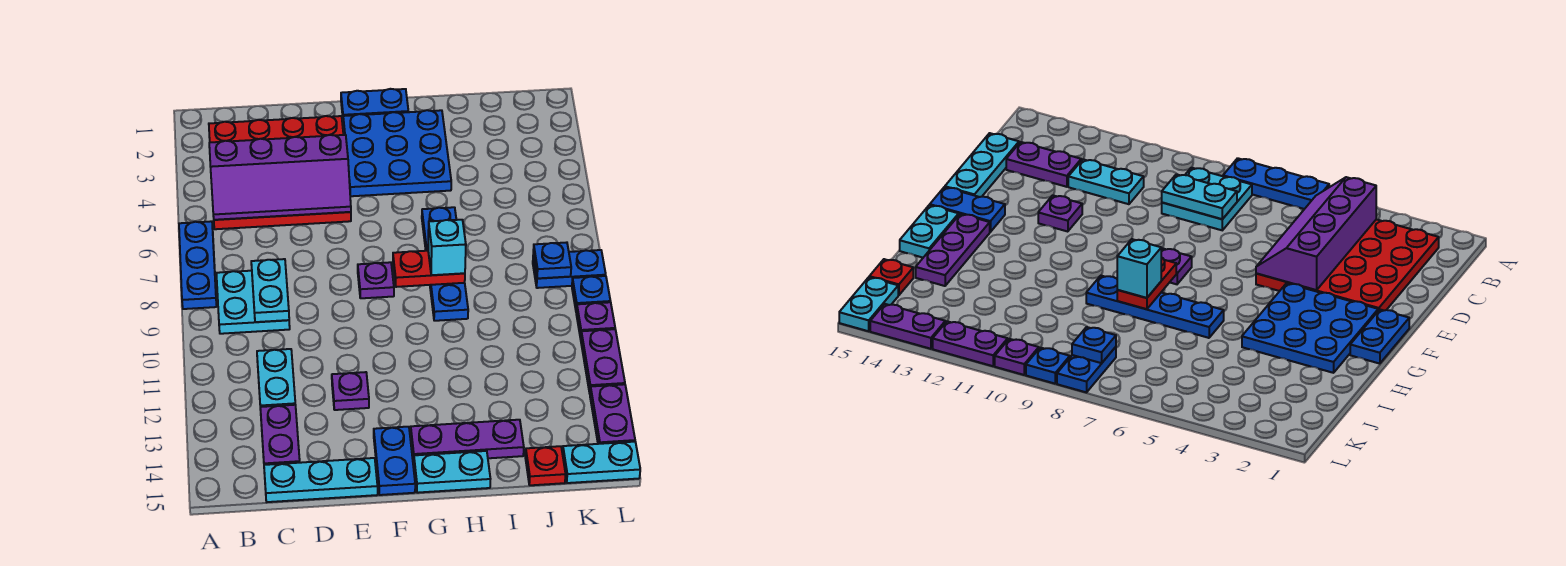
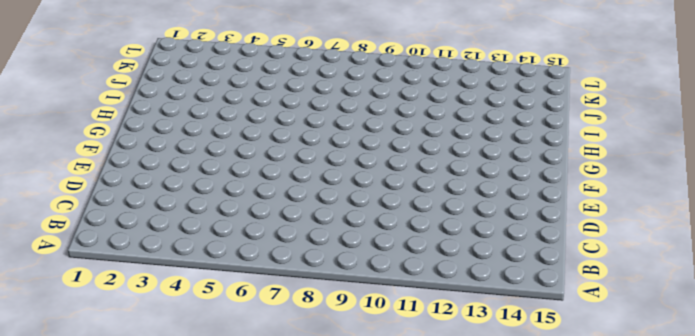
none -> blue plate A6:A8 level 1
none -> red plate B2:E5 level 1
none -> cyan plate B8:C9 level 1

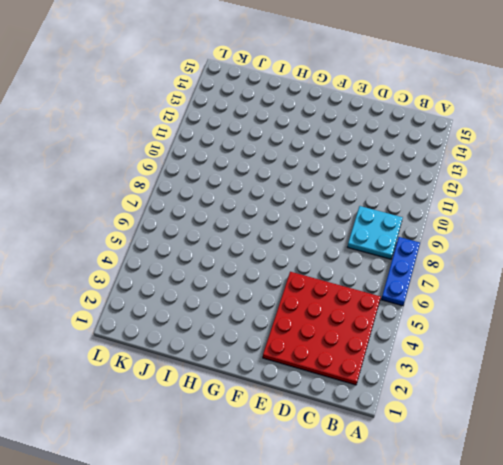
none -> cyan plate C11:C12 level 1
none -> purple plate C13:C14 level 1
none -> cyan plate C15:E15 level 1

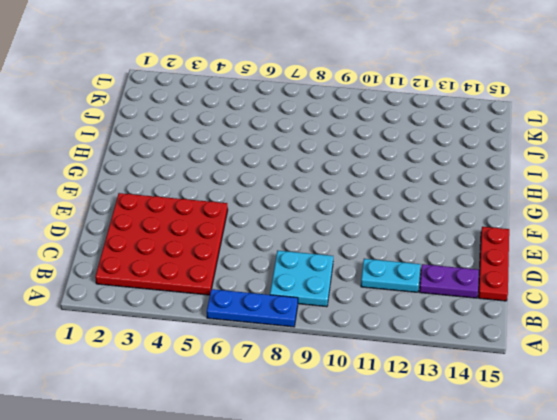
red plate C15:E15 level 1 -> cyan plate C15:E15 level 1
none -> purple plate E12 level 1
none -> blue plate F1:G1 level 1
none -> blue plate F2:H4 level 1

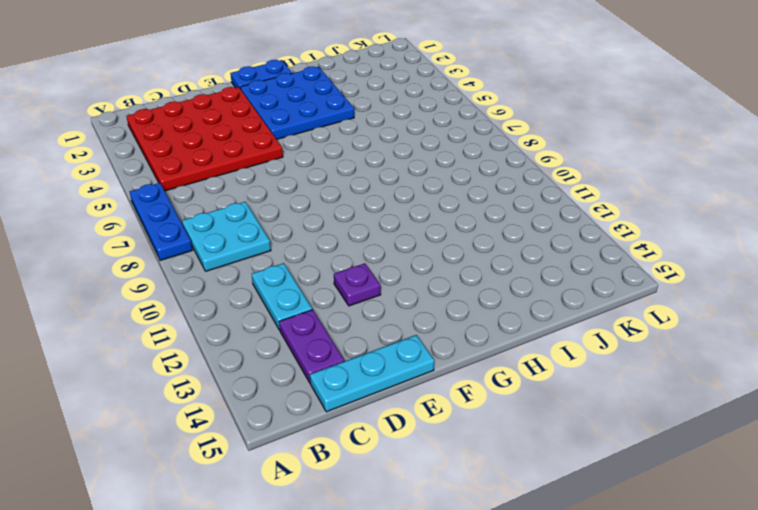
none -> purple plate F8 level 1
none -> blue plate F14:F15 level 1
none -> purple plate G14:I14 level 1

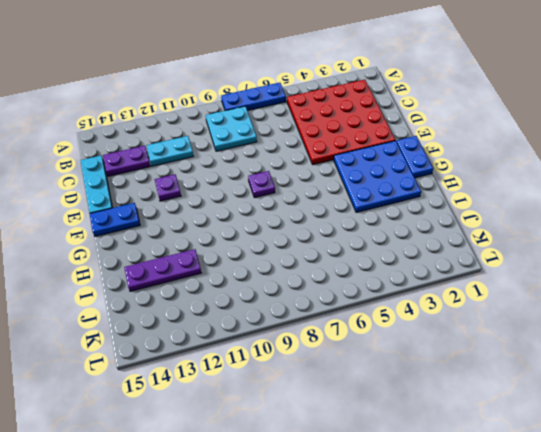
purple plate I12:I14 level 1 -> purple plate G14:I14 level 1
none -> cyan plate G15:H15 level 1
none -> blue plate H6:H9 level 1
none -> red plate J15 level 1

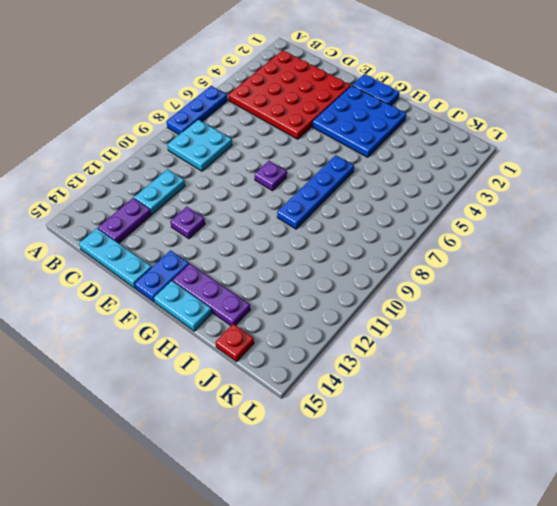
none -> blue plate K8:L8 level 1
none -> cyan plate K15:L15 level 1
none -> blue plate L9 level 1

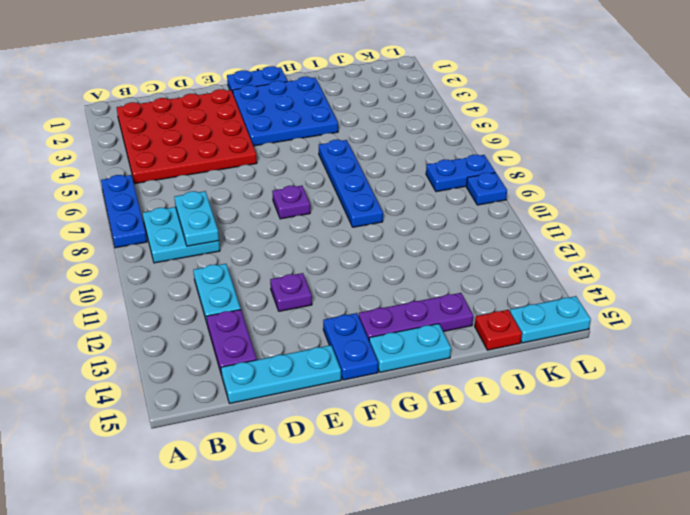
none -> purple plate L10 level 1
none -> purple plate L11:L12 level 1
none -> purple plate L13:L14 level 1

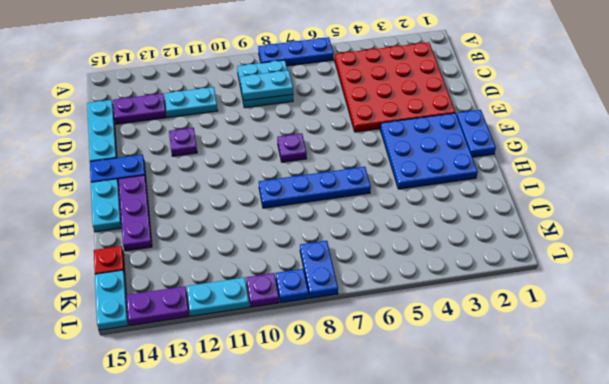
cyan plate L11:L12 level 1 -> purple plate L11:L12 level 1
none -> purple slope B4:E5 level 2 top 4
none -> red plate G8:H8 level 2
none -> blue plate K8 level 2

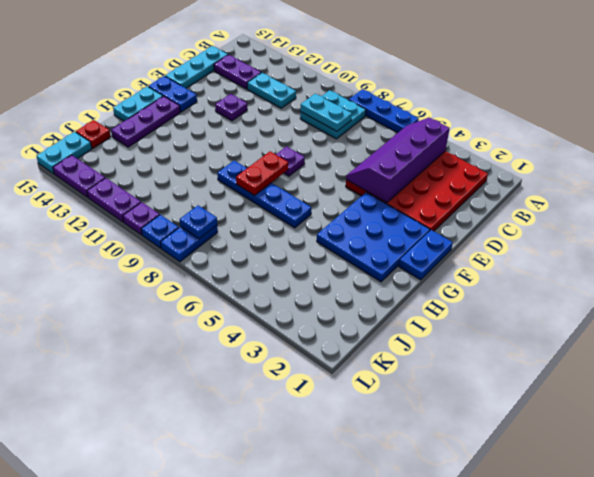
none -> cyan brick H8 level 3

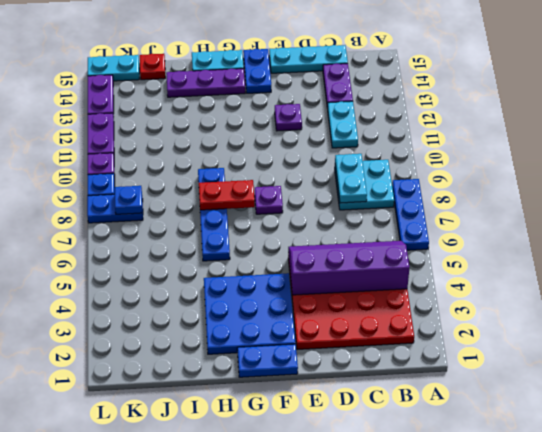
none -> cyan brick H8 level 3

